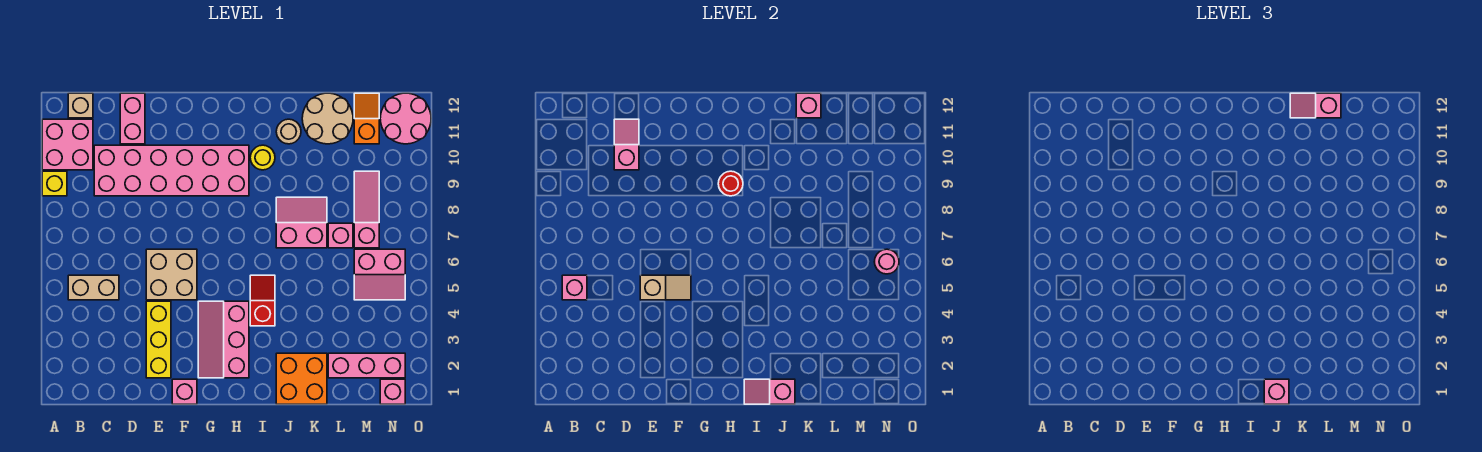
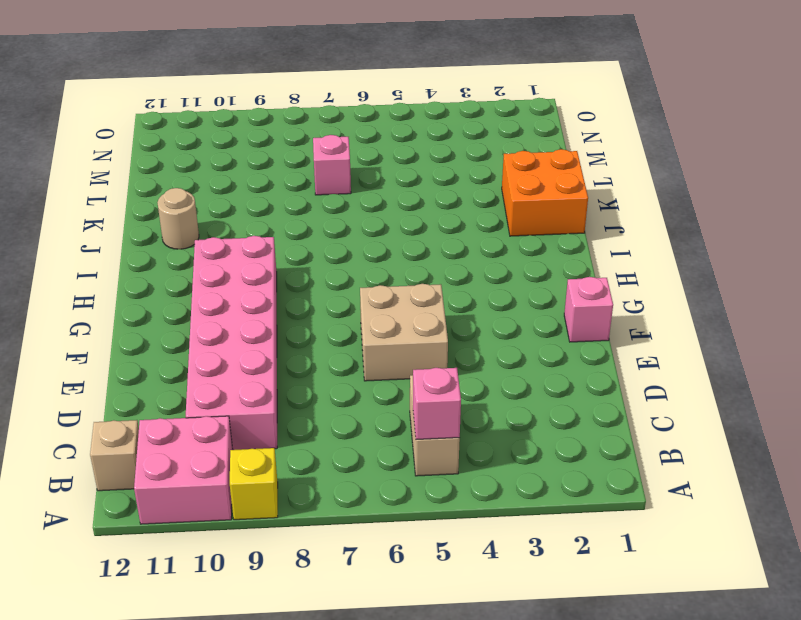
none -> pink brick D11:D12 level 1
none -> yellow brick E2:E4 level 1
none -> pink slope G2:H4 level 1 top H
none -> red slope I4:I5 level 1 top 4

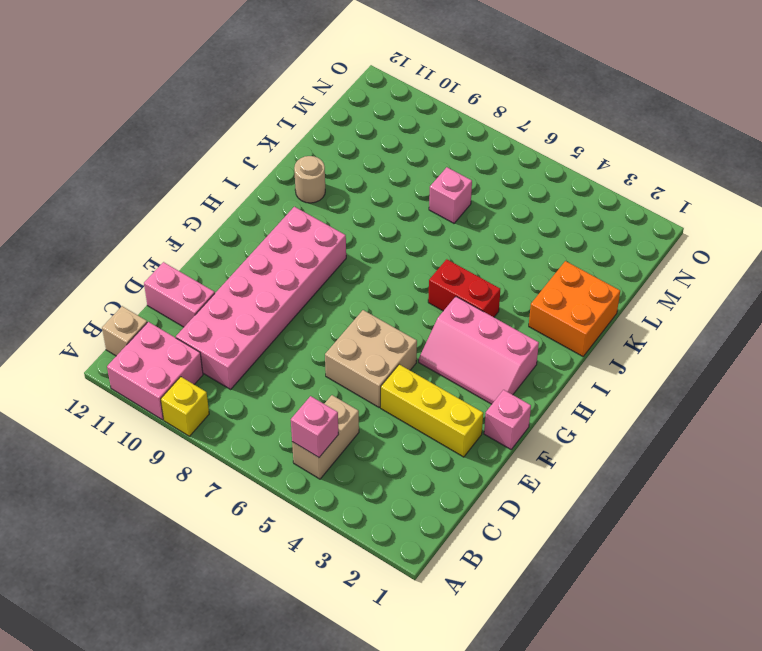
red brick I4:I5 level 1 -> red slope I4:I5 level 1 top 4
none -> yellow round brick I10 level 1
none -> pink slope J7:K8 level 1 top 7
none -> tan round brick K11:L12 level 1
none -> pink brick L2:N2 level 1

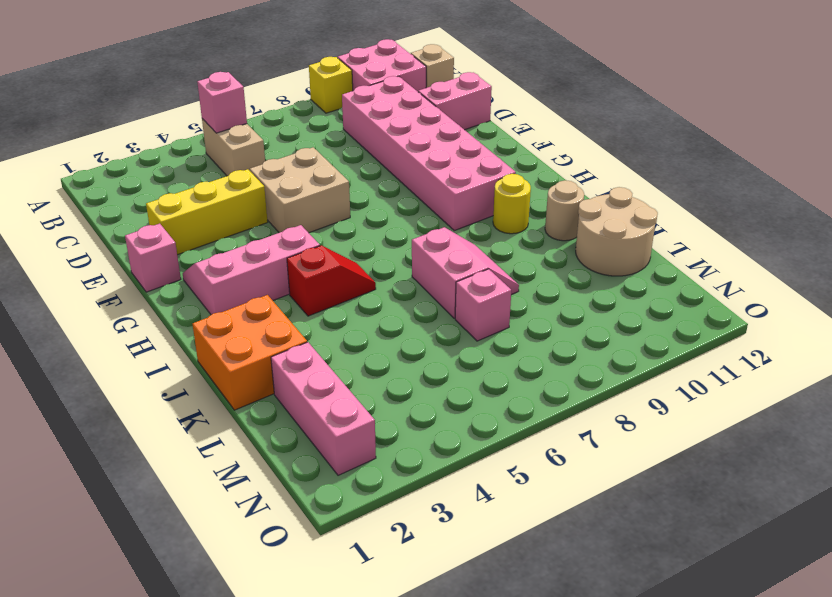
none -> pink slope M5:N6 level 1 top 6
none -> pink slope M7:M9 level 1 top 7
none -> orange slope M11:M12 level 1 top 11
none -> pink brick N1 level 1

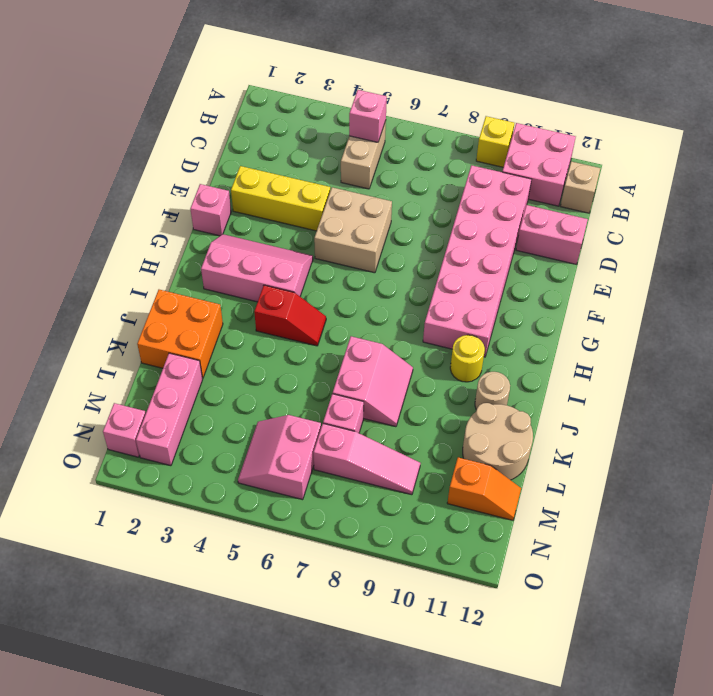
none -> pink round brick N11:O12 level 1
none -> pink slope D10:D11 level 2 top 10
none -> tan slope E5:F5 level 2 top E
none -> red round brick H9 level 2

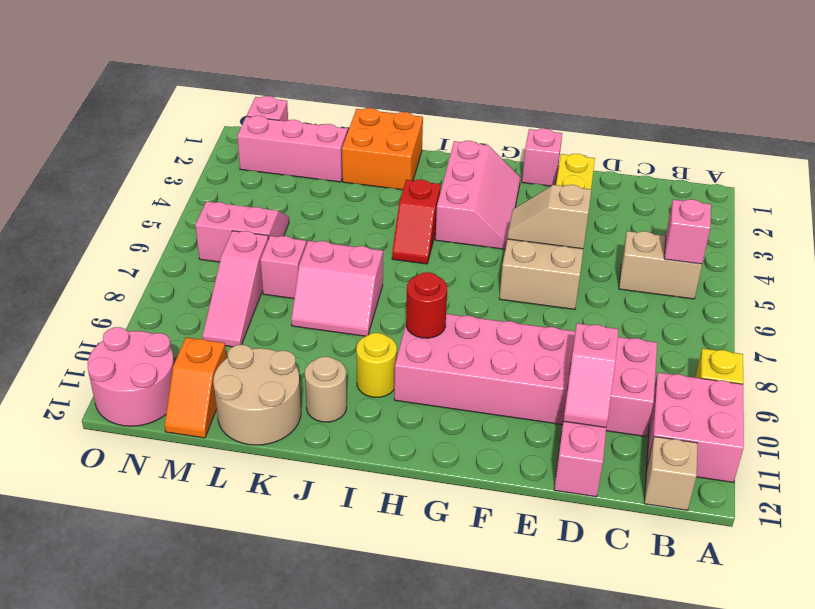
none -> pink slope I1:J1 level 2 top J
none -> pink brick K12 level 2
none -> pink round brick N6 level 2
none -> pink brick J1 level 3

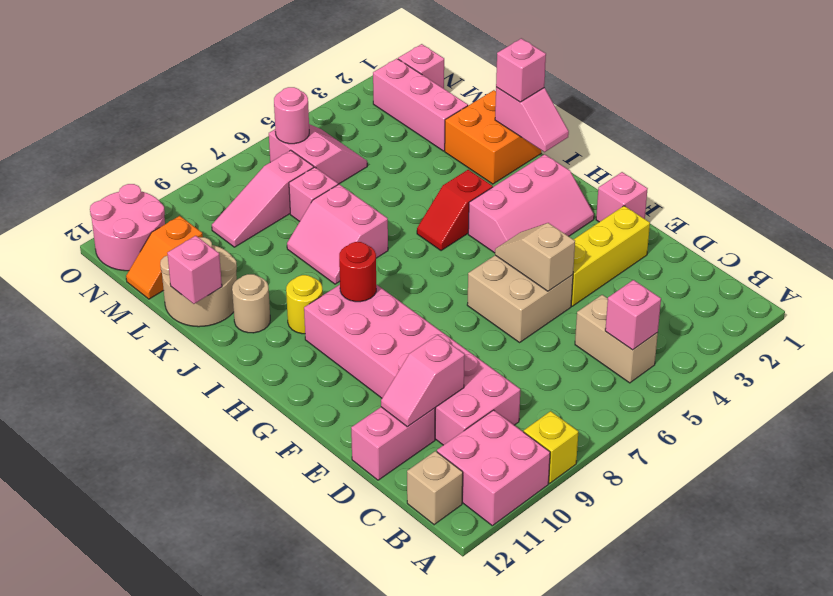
none -> pink slope K12:L12 level 3 top L

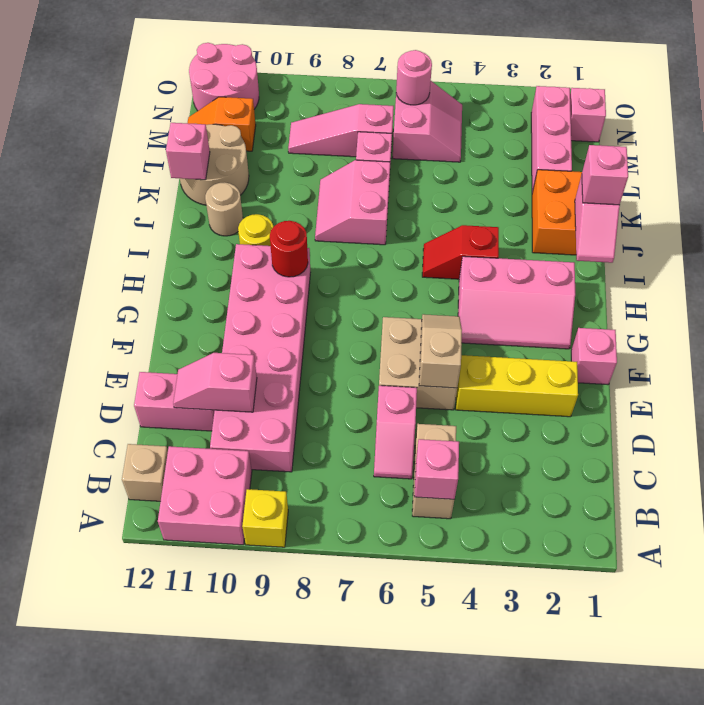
pink slope C6:D6 level 1 top D -> pink slope K12:L12 level 3 top L

